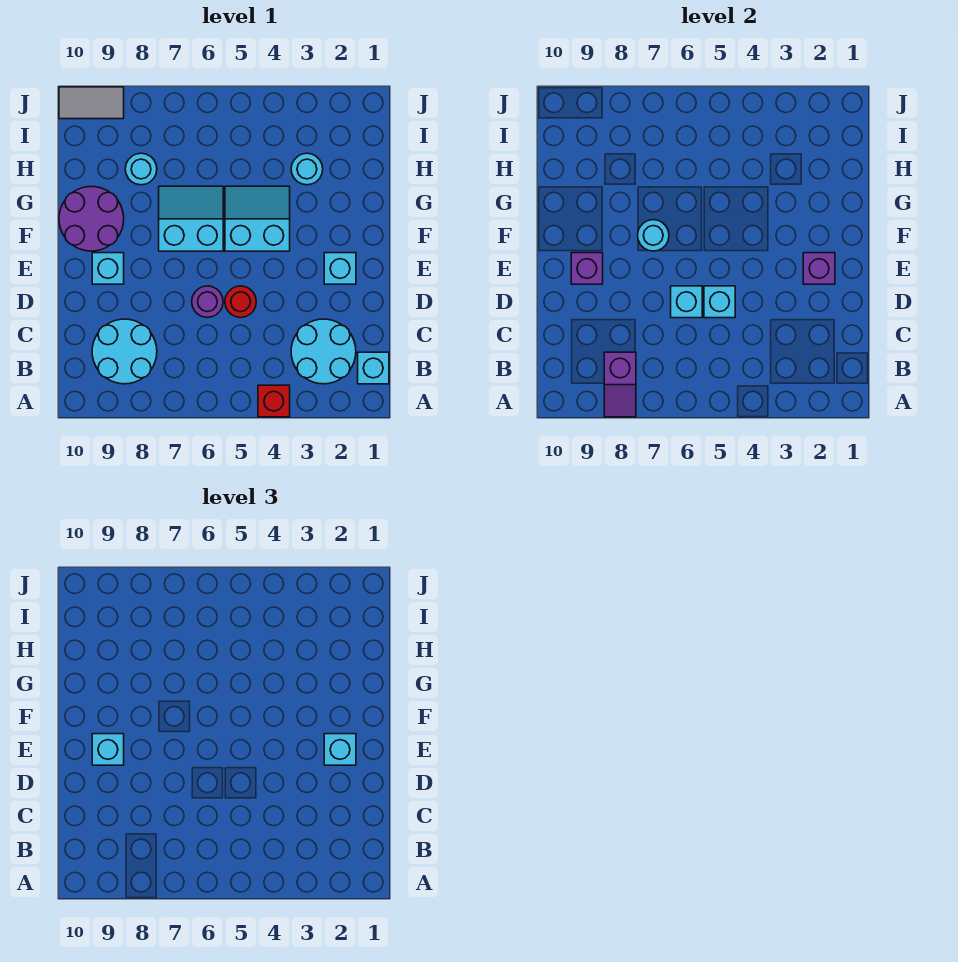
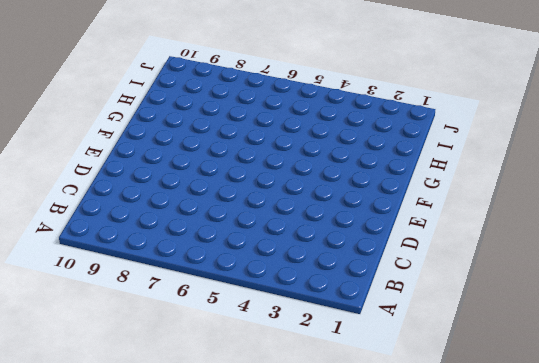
none -> red brick A4 level 1
none -> cyan brick B1 level 1
none -> cyan round brick B2:C3 level 1

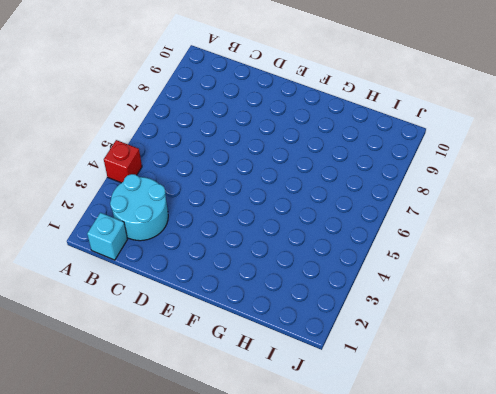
none -> cyan round brick B8:C9 level 1
none -> red round brick D5 level 1
none -> purple round brick D6 level 1

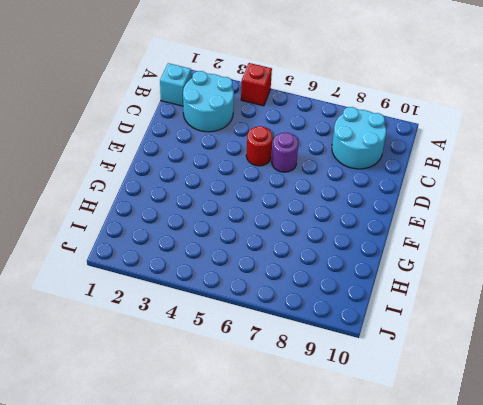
none -> cyan brick E2 level 1
none -> cyan brick E9 level 1
none -> cyan slope F4:G5 level 1 top F

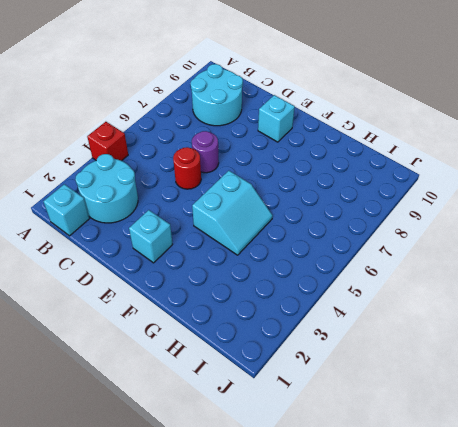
none -> cyan slope F6:G7 level 1 top F
none -> purple round brick F9:G10 level 1
none -> cyan round brick H3 level 1

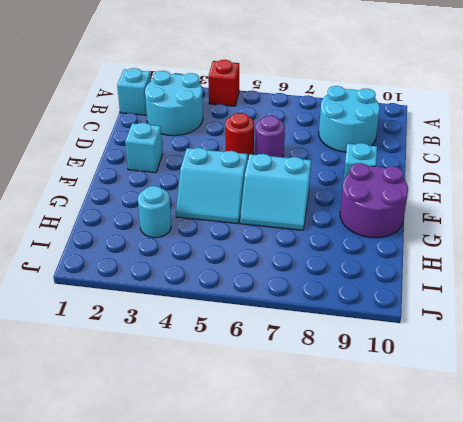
none -> cyan round brick H8 level 1
none -> grey tile J9:J10 level 1
none -> purple slope A8:B8 level 2 top B

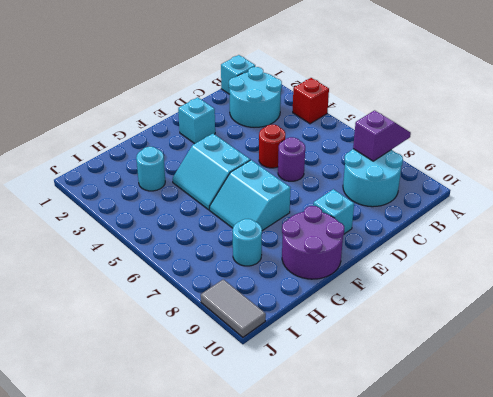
none -> cyan brick D5 level 2
none -> cyan brick D6 level 2
none -> purple brick E2 level 2

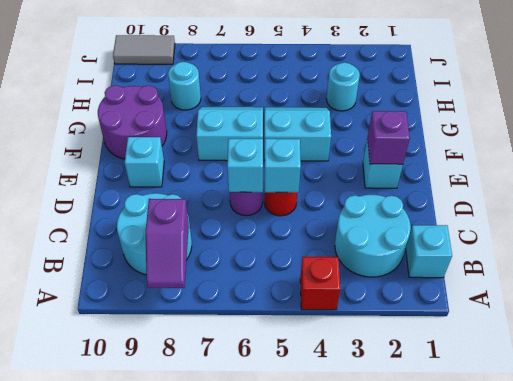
none -> purple brick E9 level 2
none -> cyan round brick F7 level 2
none -> cyan brick E2 level 3

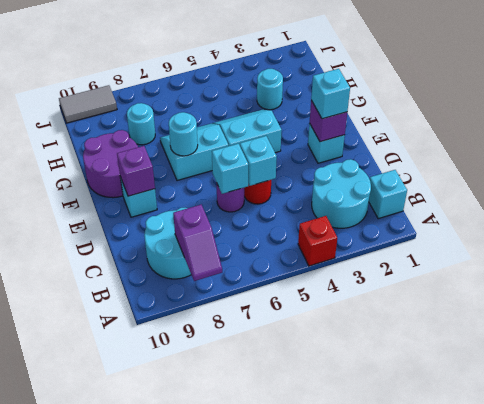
none -> cyan brick E9 level 3

